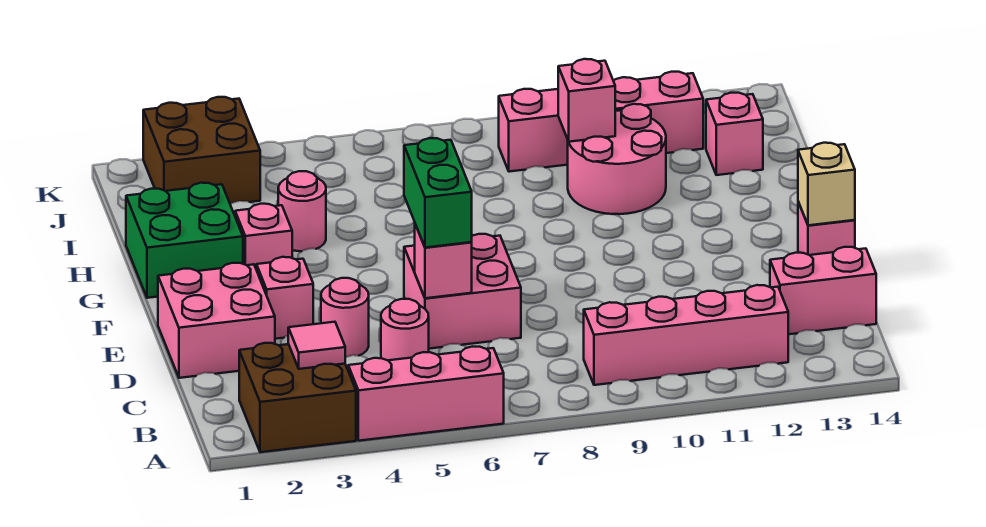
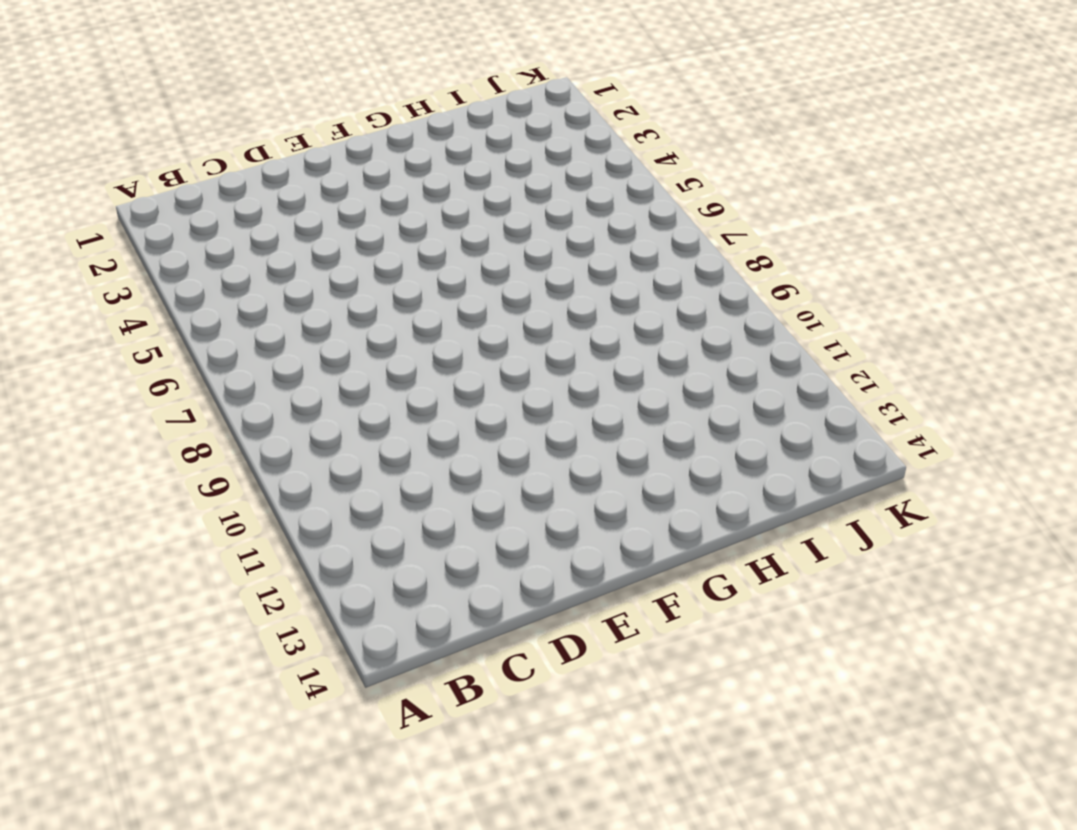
none -> brown brick A2:B3 level 1
none -> pink brick A4:A6 level 1
none -> pink brick B9:B12 level 1

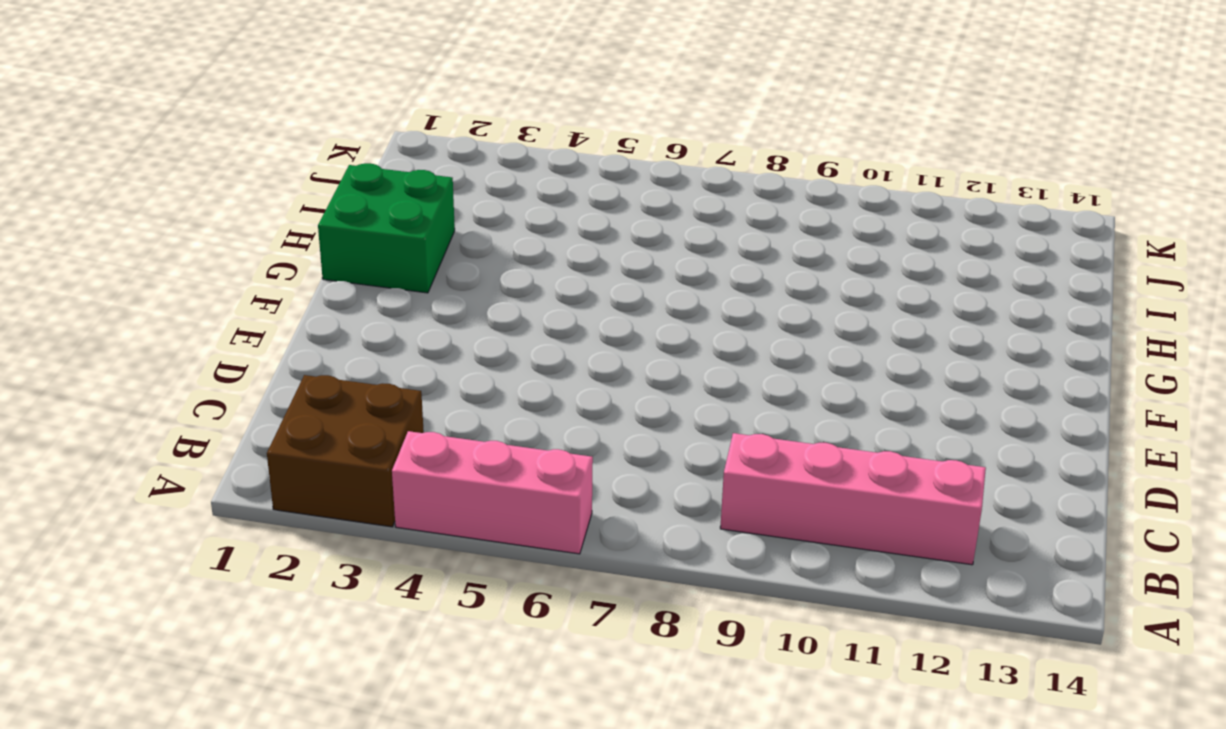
none -> pink round brick C5 level 1
none -> pink brick C13:C14 level 1
none -> pink brick D1:E2 level 1

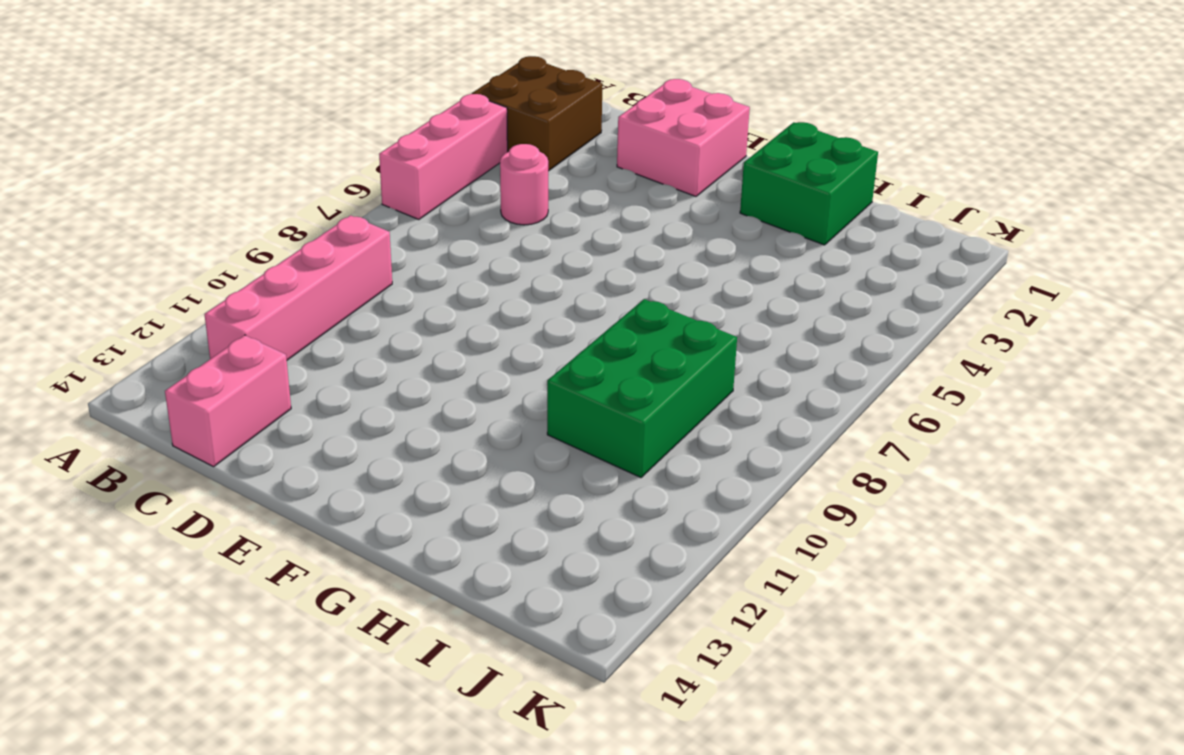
green brick H8:I10 level 1 -> pink round brick H10:I11 level 1
none -> pink round brick D4 level 1
none -> pink brick D6:E7 level 1
none -> pink brick E3 level 1

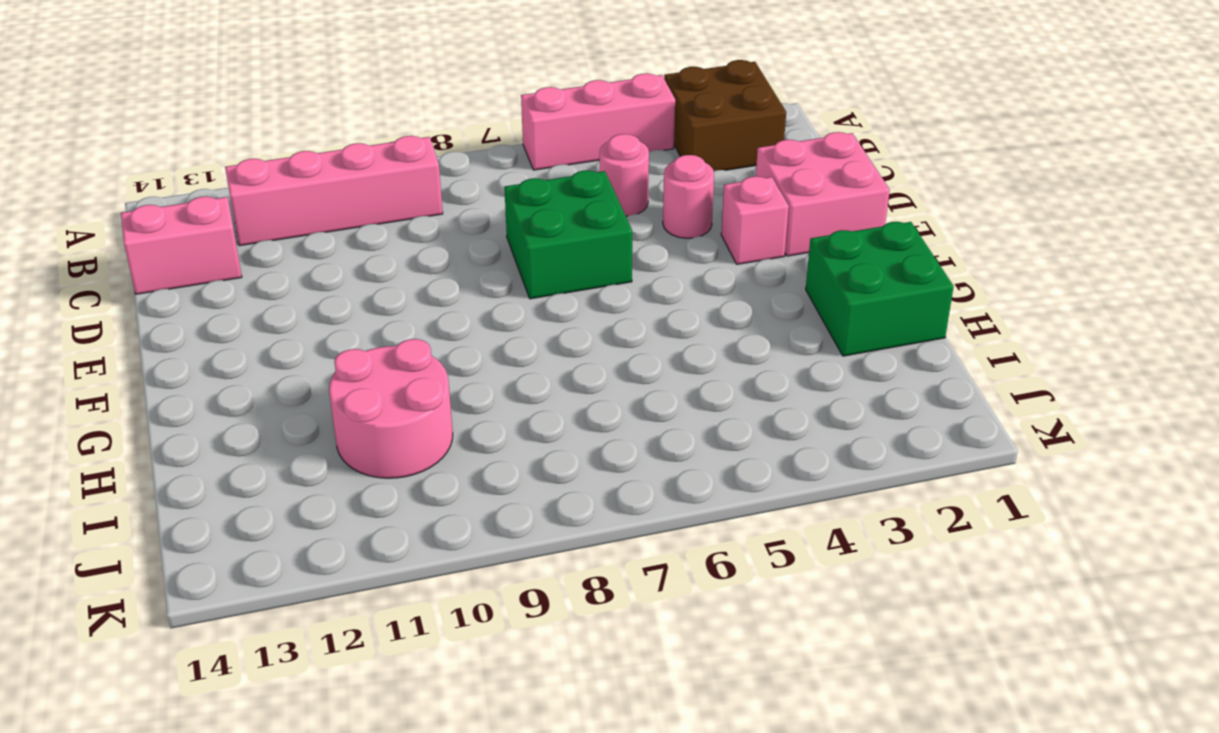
green brick D6:E7 level 1 -> pink brick D6:E7 level 1
none -> pink brick E14 level 1
none -> pink brick G3 level 1
none -> pink round brick H4 level 1

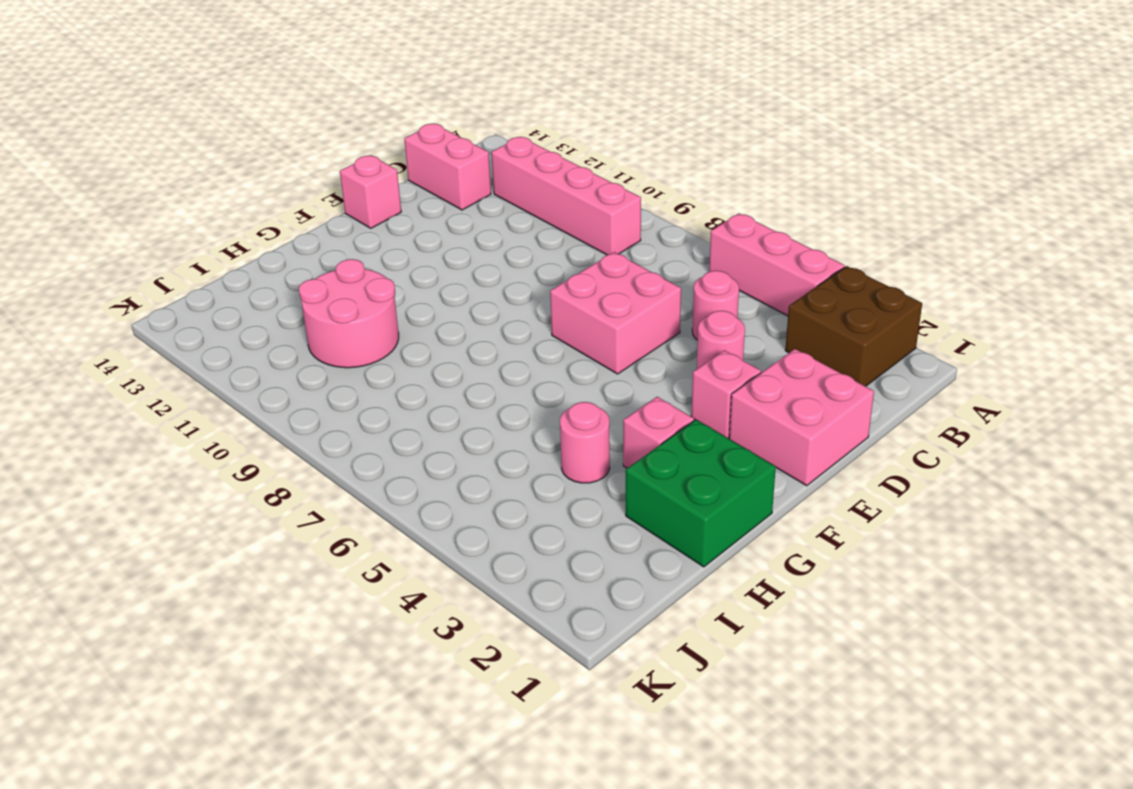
none -> pink brick I13 level 1
none -> brown brick J2:K3 level 1
none -> pink brick J9:J12 level 1

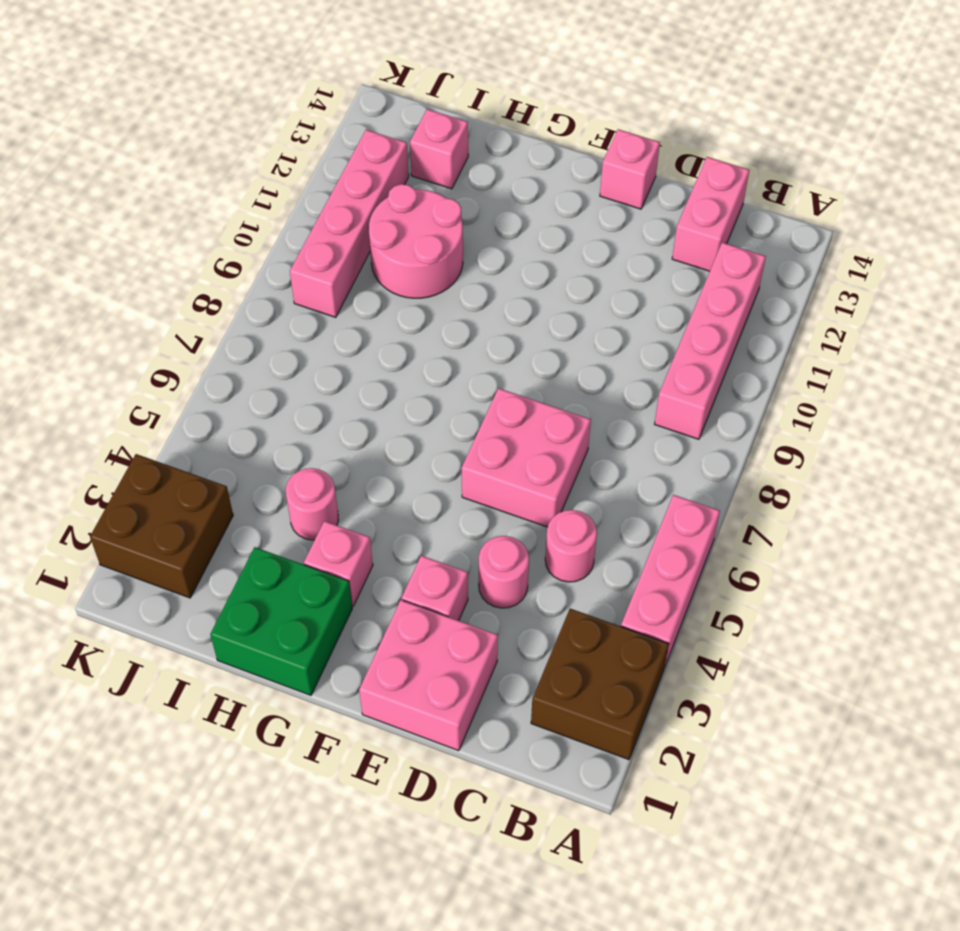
none -> pink tile B3 level 2
none -> pink brick D6 level 2
none -> tan brick E14 level 2

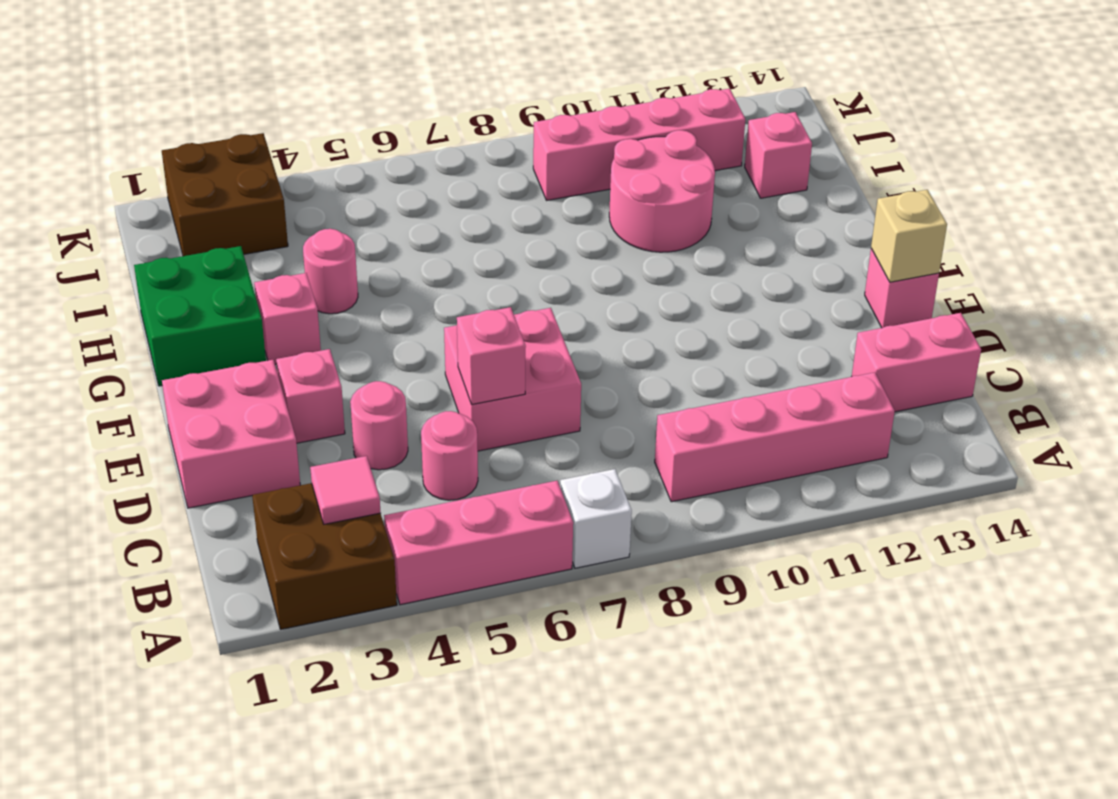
white brick A7 level 1 -> none
none -> pink brick I10 level 2
none -> green brick D6:E6 level 3

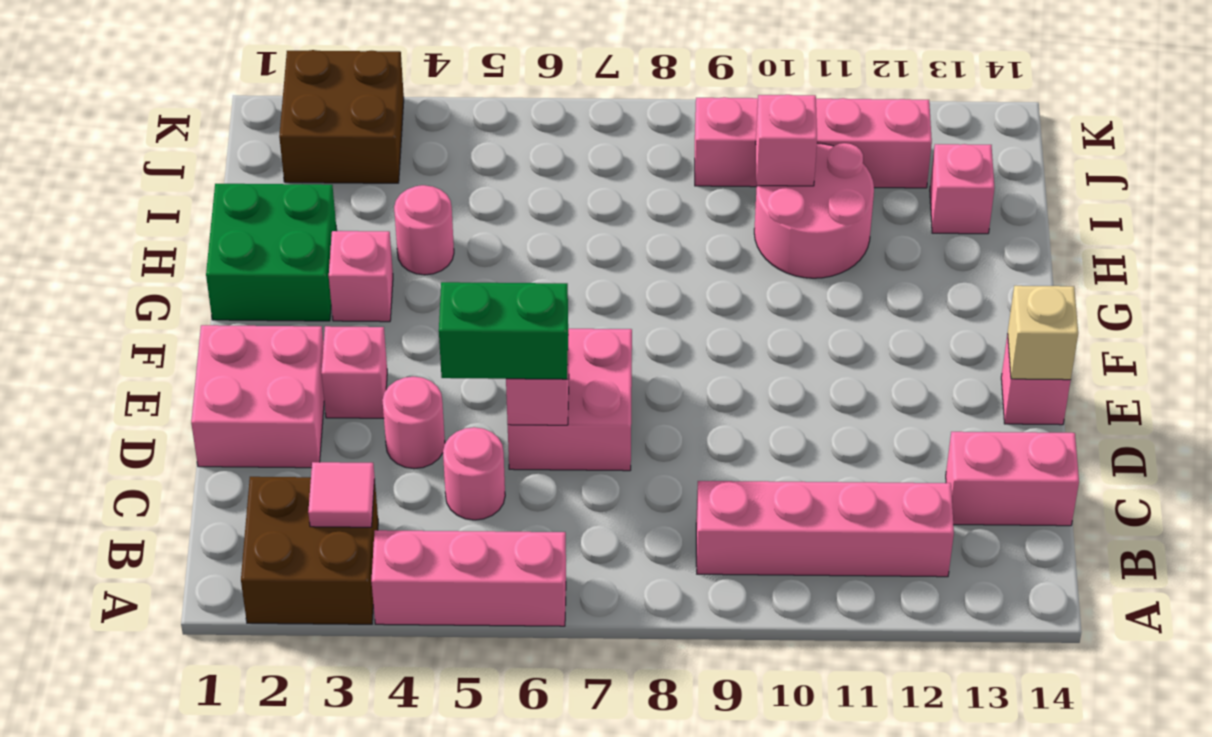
green brick D5:D6 level 3 -> green brick D6:E6 level 3

